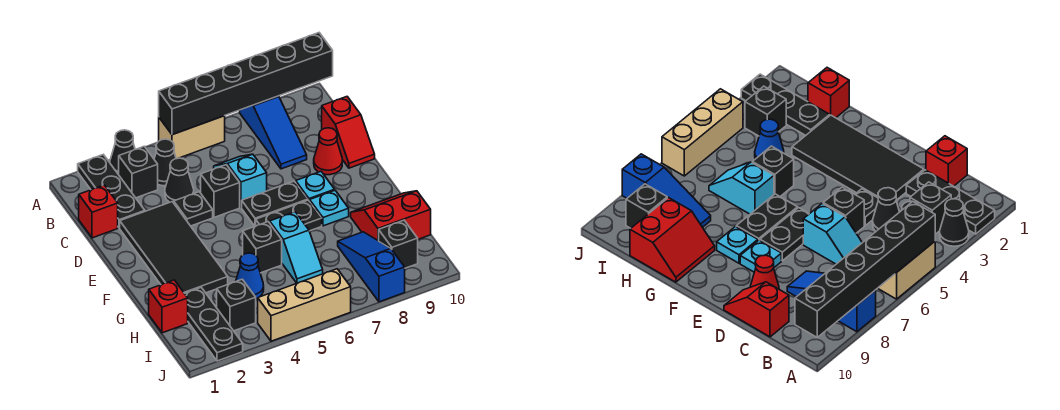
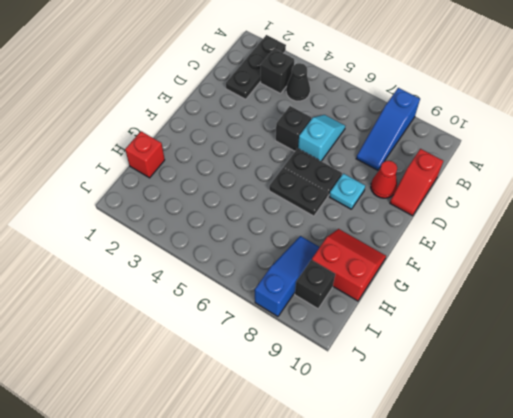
none -> black cone A3 level 1
none -> tan brick A5:A6 level 1
none -> red brick C1 level 1

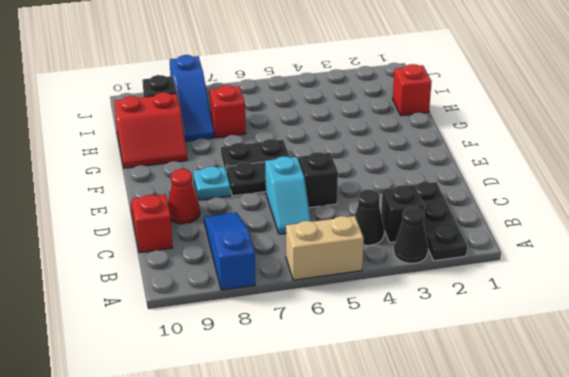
red brick H7 level 1 -> red brick C1 level 1
none -> black cone C4 level 1
none -> black tile D2:G3 level 1
none -> black plate D4 level 1

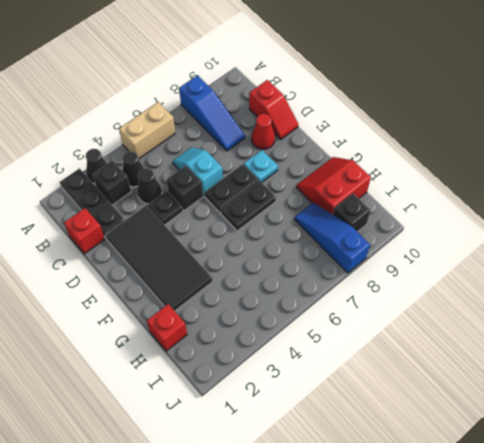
none -> cyan plate F8 level 1
none -> black brick G5 level 1
none -> cyan slope G6:H6 level 1 top G

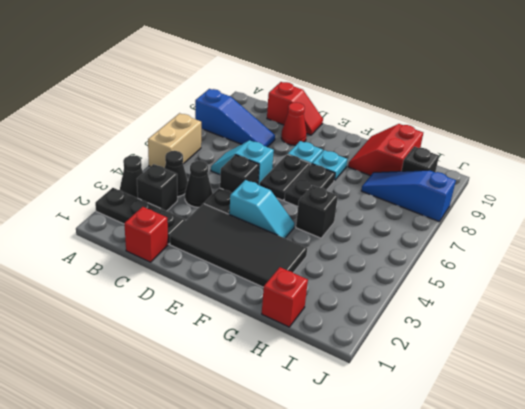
cyan slope E4:F4 level 1 top E -> cyan slope G6:H6 level 1 top G
none -> black plate H2:J2 level 1
none -> blue cone H4 level 1
none -> black brick I3 level 1

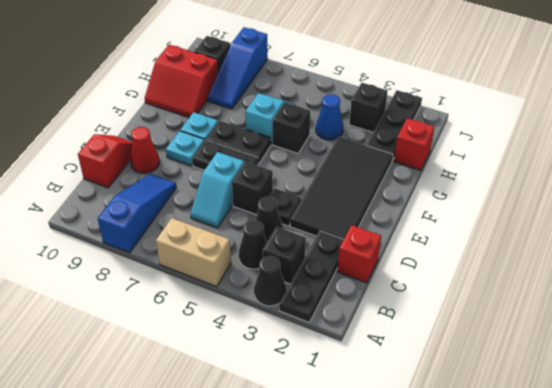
none -> tan brick J4:J6 level 1
none -> black brick A5:A10 level 2

